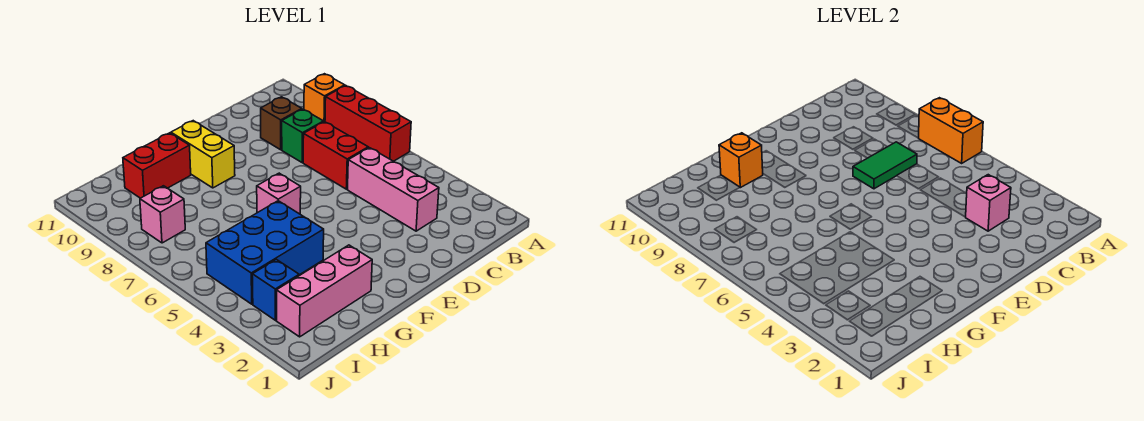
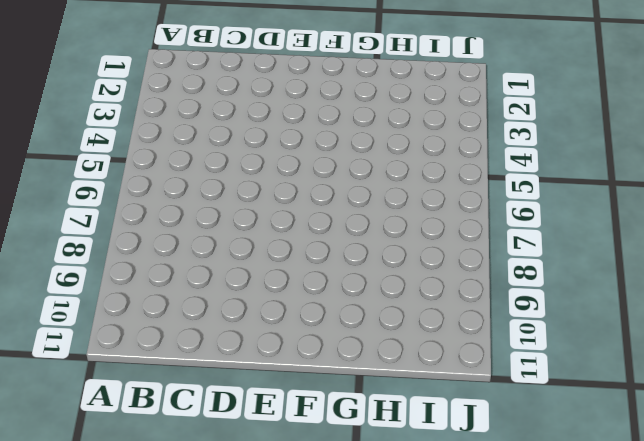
none -> red brick A6:A8 level 1
none -> orange brick A9 level 1
none -> pink brick C3:C5 level 1

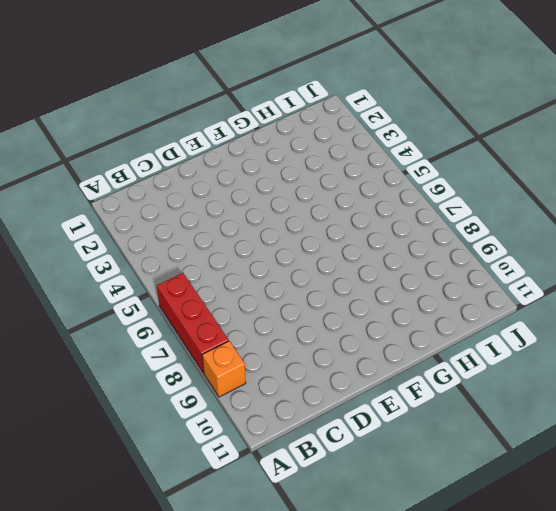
none -> pink brick C3:C5 level 1
none -> red brick C6:C7 level 1
none -> green brick C8 level 1

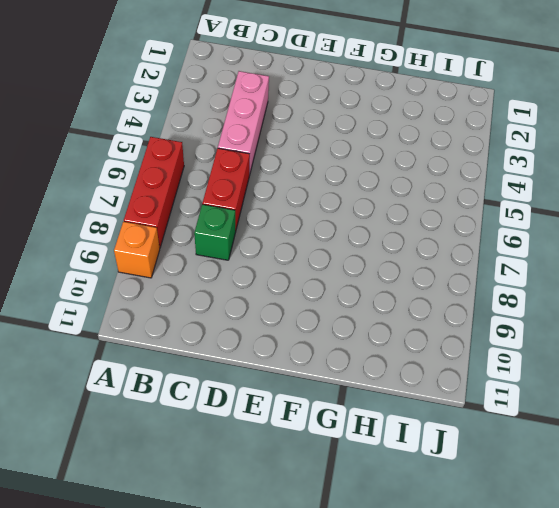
none -> brown brick C9 level 1
none -> pink brick F6 level 1
none -> yellow brick F9:F10 level 1

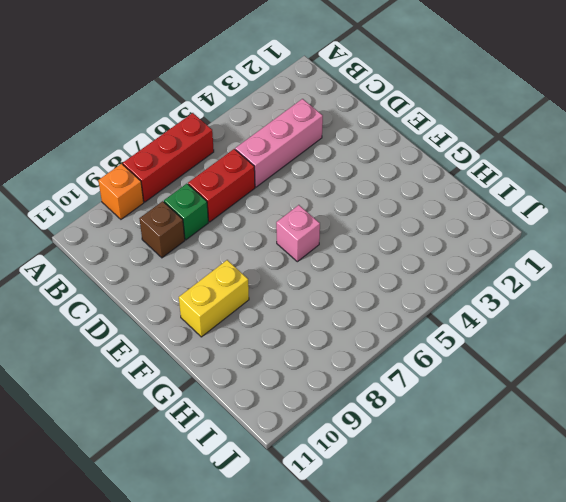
none -> pink brick G2:I2 level 1
none -> blue brick G4:I5 level 1
none -> red brick G10:H10 level 1

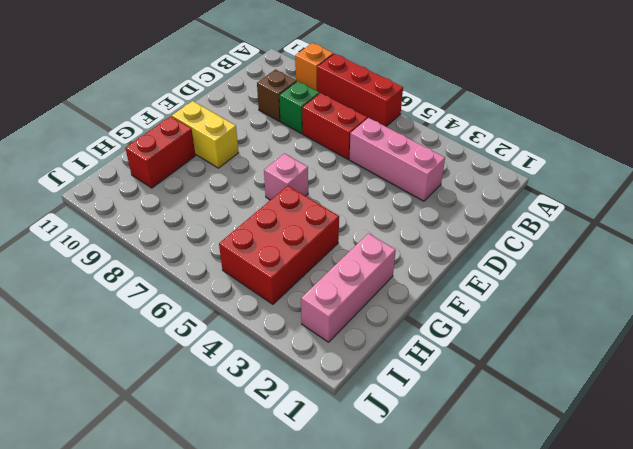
red brick G4:I5 level 1 -> blue brick G4:I5 level 1
none -> blue brick I3 level 1
none -> pink brick I8 level 1
none -> orange brick A6:A7 level 2

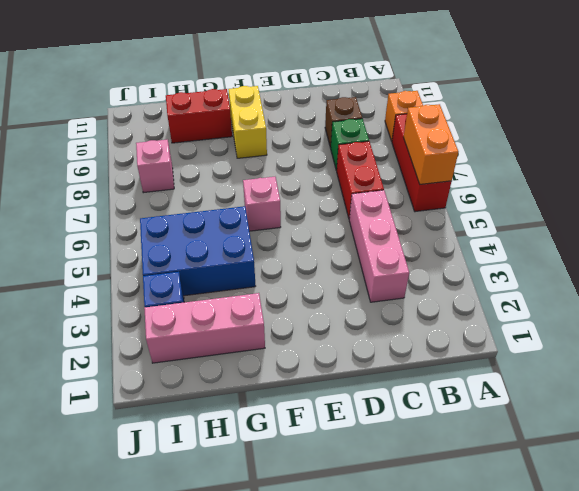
none -> pink brick C3 level 2
none -> green tile C7:D7 level 2
none -> orange brick G10 level 2

